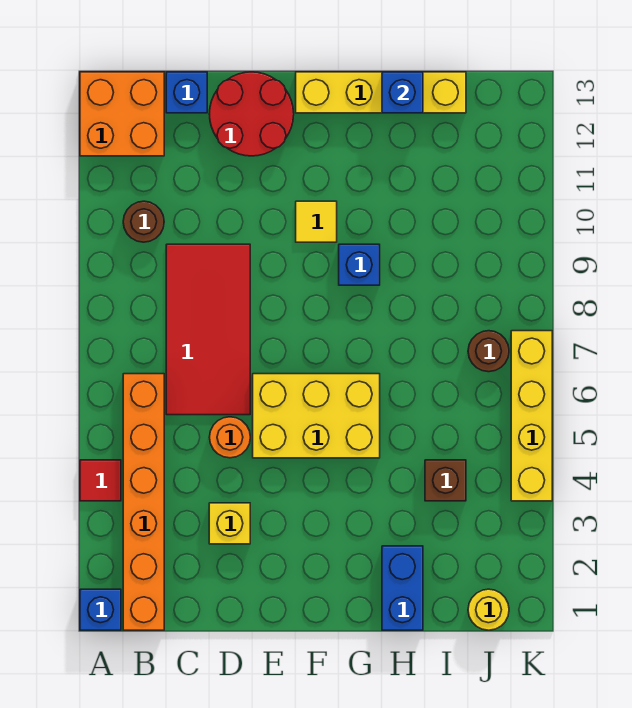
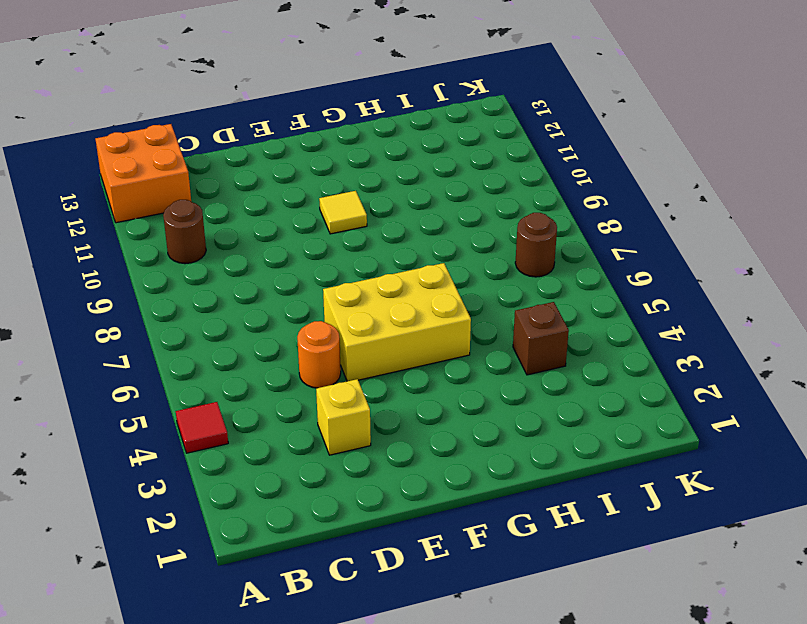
none -> blue brick A1 level 1
none -> orange brick B1:B6 level 1
none -> red tile C6:D9 level 1

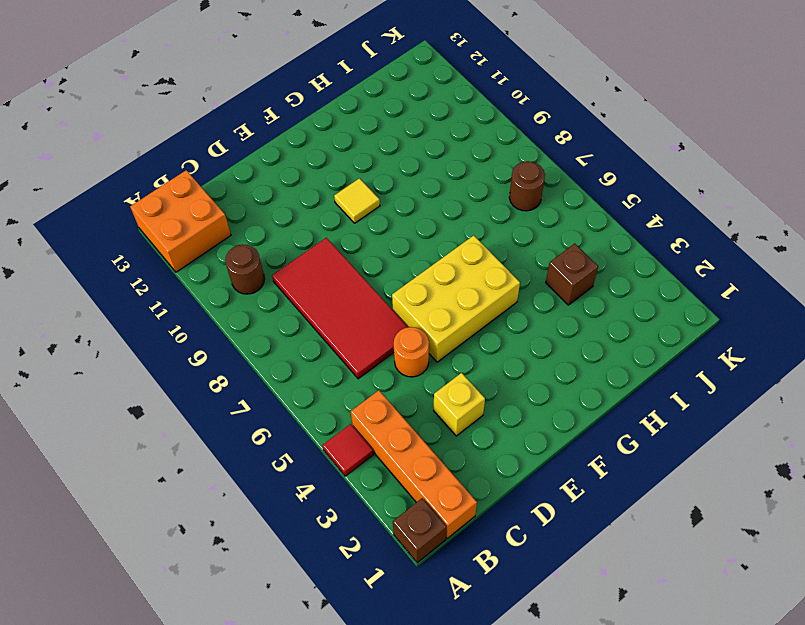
brown brick A1 level 1 -> blue brick A1 level 1
orange brick B1:B4 level 1 -> orange brick B1:B6 level 1
none -> blue brick C13 level 1
none -> red round brick D12:E13 level 1
none -> yellow brick F13:I13 level 1

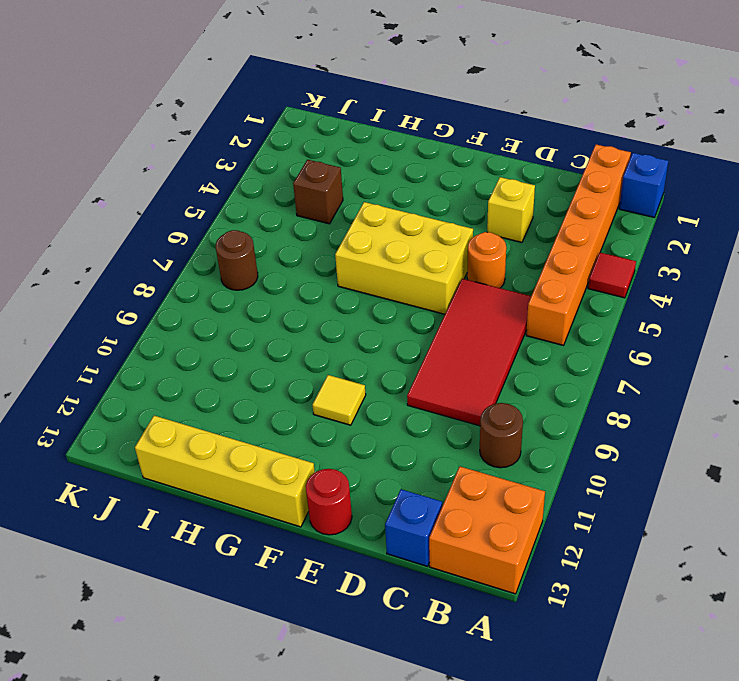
red round brick E13 level 1 -> red round brick D12:E13 level 1
none -> blue brick G9 level 1
none -> blue brick H1:H2 level 1
none -> yellow round brick J1 level 1

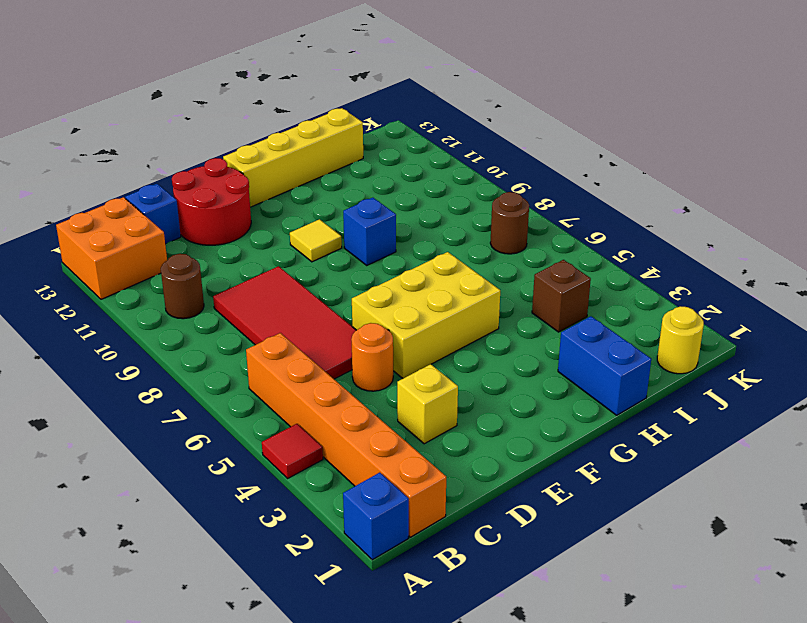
none -> yellow brick K4:K7 level 1
none -> blue brick H13 level 2

